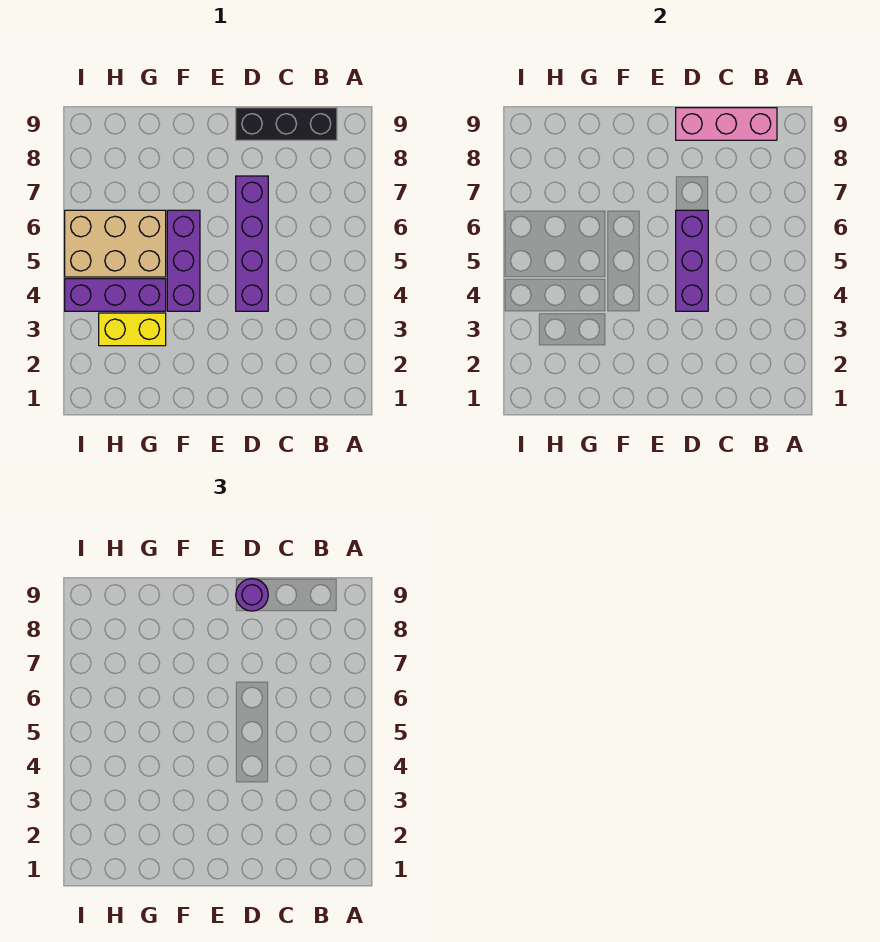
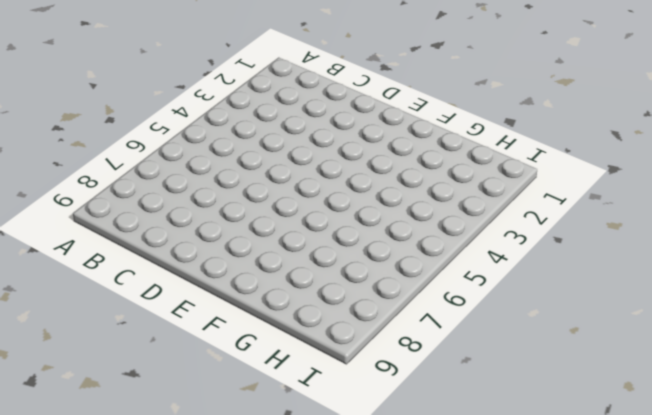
none -> black brick B9:D9 level 1
none -> purple brick D4:D7 level 1

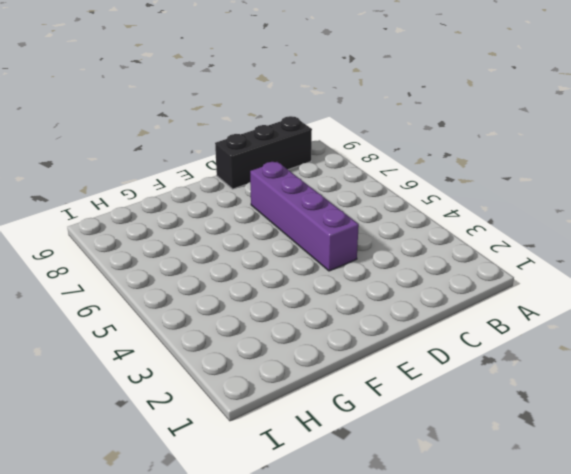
none -> purple brick F4:F6 level 1
none -> yellow brick G3:H3 level 1

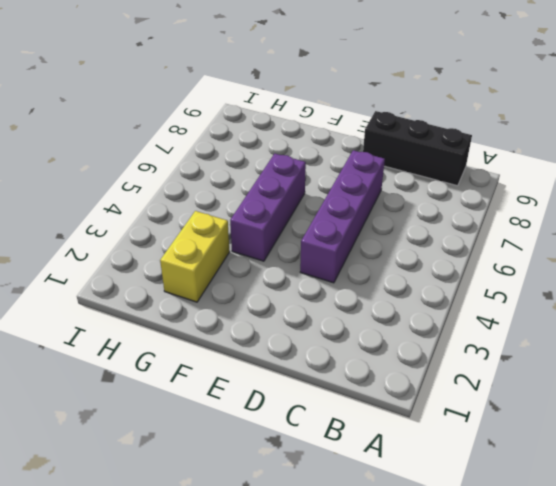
yellow brick G2:G3 level 1 -> yellow brick G3:H3 level 1
none -> purple brick G4:I4 level 1
none -> tan brick G5:I6 level 1

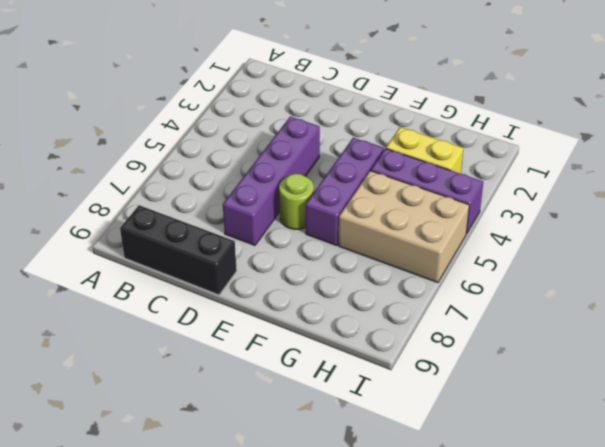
lime round brick E6 level 1 -> none
none -> pink brick B9:D9 level 2
none -> purple brick D4:D6 level 2

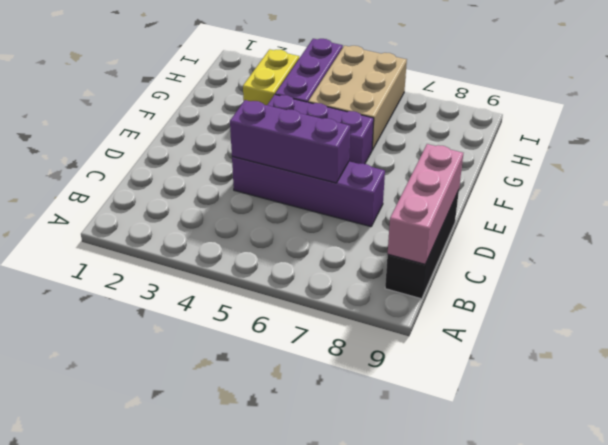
none -> purple round brick D9 level 3

